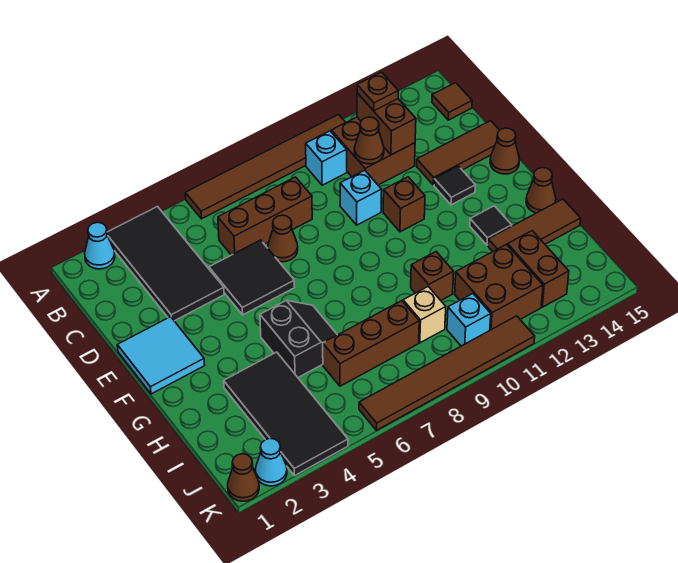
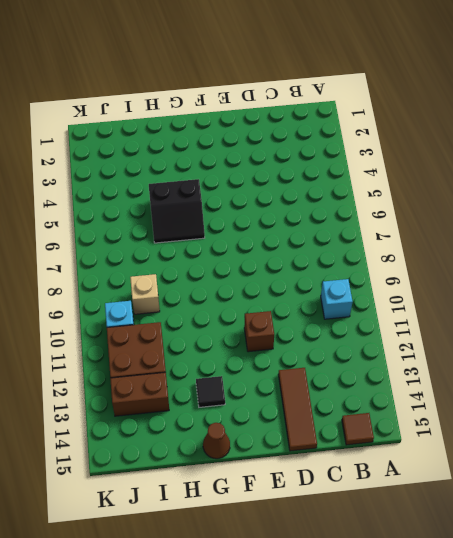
none -> cyan cone A2 level 1
none -> black tile A3:D4 level 1
none -> brown tile A6:A11 level 1
none -> brown brick B11:C12 level 1

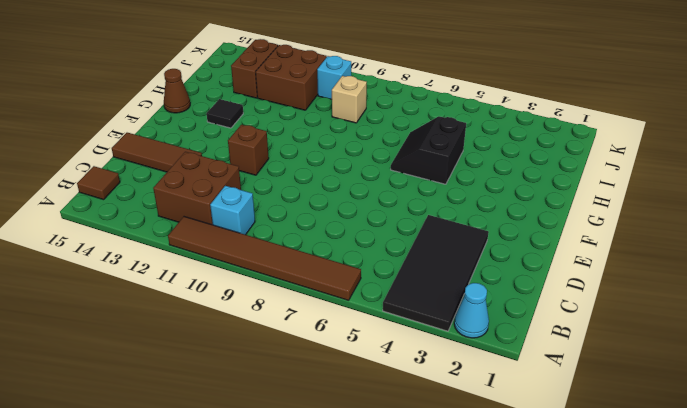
none -> brown brick C6:C8 level 1
none -> black tile D5:E6 level 1
none -> brown cone D7 level 1
none -> cyan brick D10 level 1

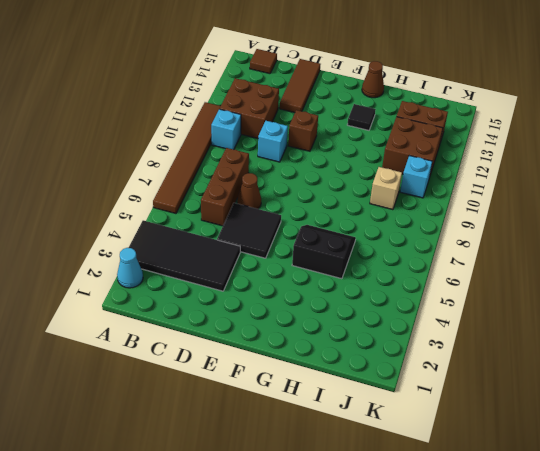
none -> cyan tile E1:F2 level 1
none -> black tile E13 level 1
none -> brown cone E15 level 1
none -> black tile H3:K4 level 1

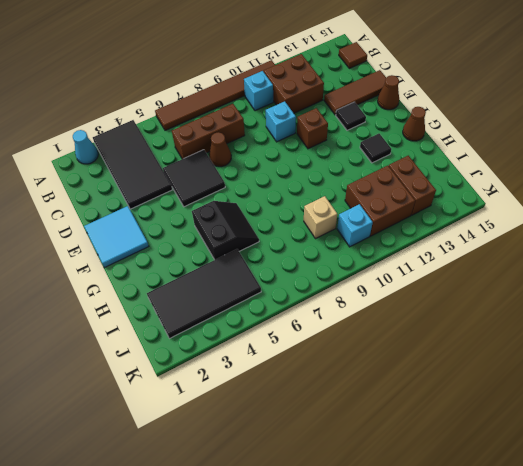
black tile I2:J5 level 1 -> black tile H3:K4 level 1
none -> brown brick H10 level 1
none -> brown tile H13:H15 level 1
none -> brown brick I6:I8 level 1
none -> brown cone K1 level 1

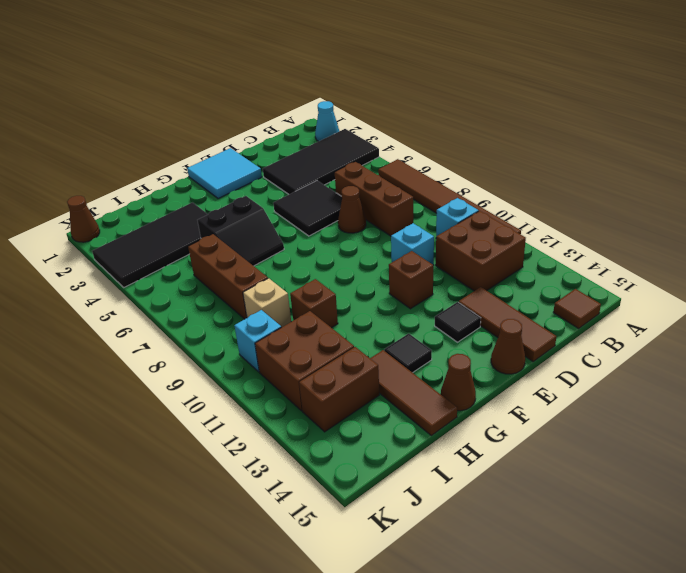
none -> cyan cone K2 level 1
none -> brown tile K6:K11 level 1
none -> brown brick B12:C12 level 2
none -> brown cone C11 level 2

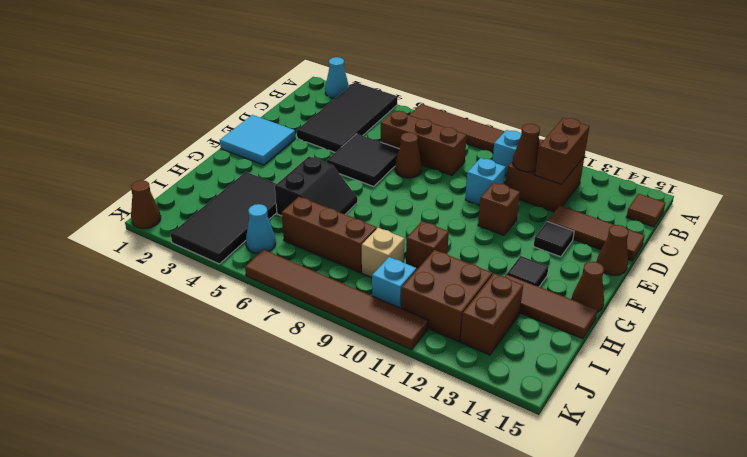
cyan cone J5 level 1 -> cyan cone K2 level 1
none -> brown plate B12 level 3

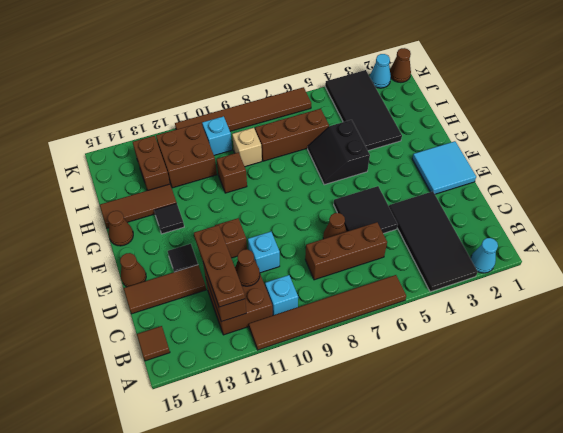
brown plate B12:D12 level 3 -> brown plate B12 level 3

